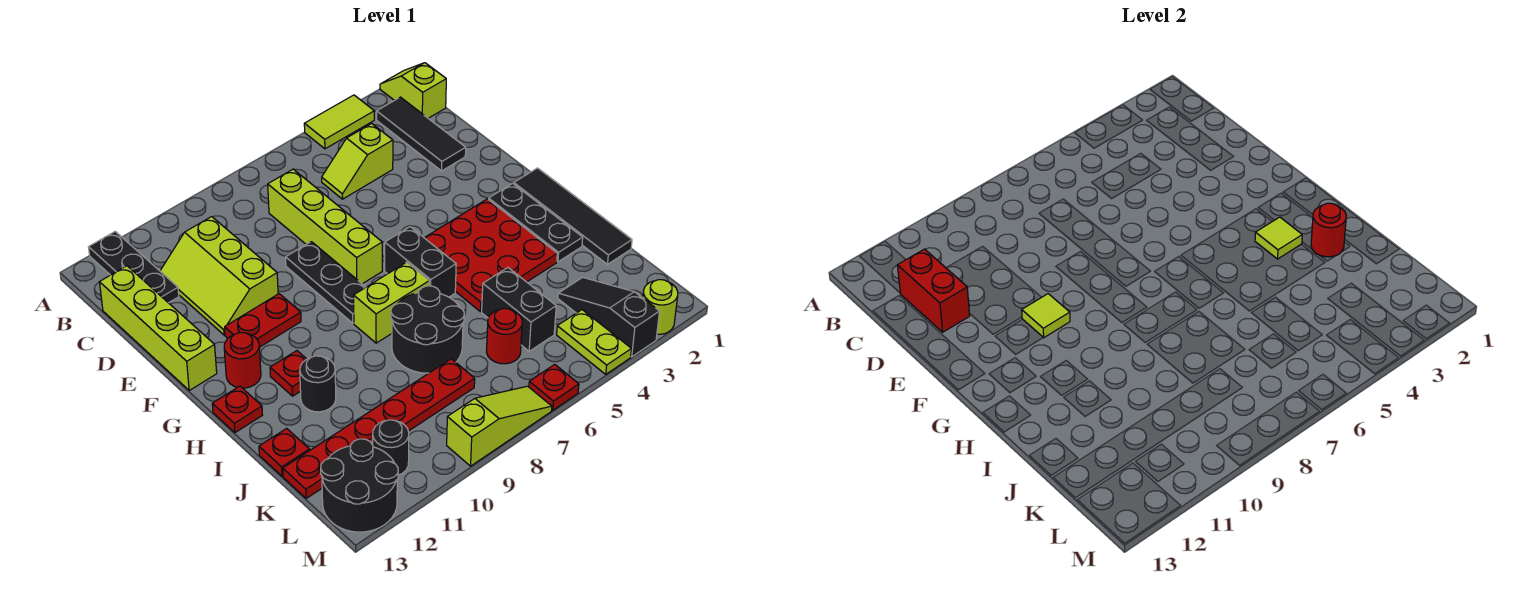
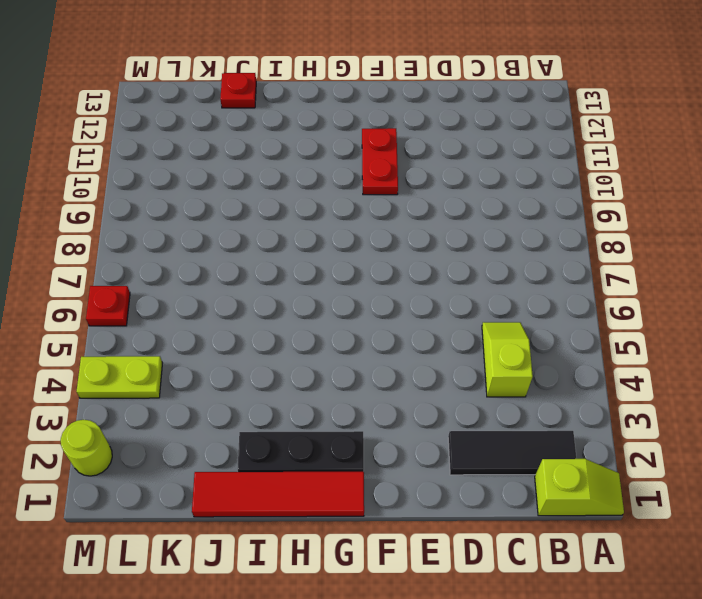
red tile G1:J1 level 1 -> black tile G1:J1 level 1
none -> lime tile A3:A4 level 1
none -> black plate A12:C12 level 1
none -> lime brick C7:F7 level 1
none -> lime slope C10:E11 level 1 top 10

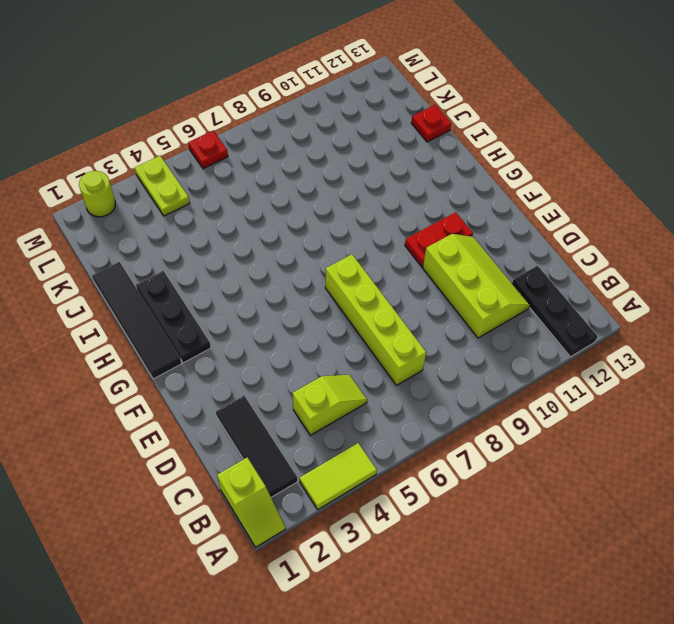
none -> lime brick C13:F13 level 1
none -> black plate E8:G8 level 1
none -> red plate G3:I5 level 1
none -> black brick G6:H6 level 1

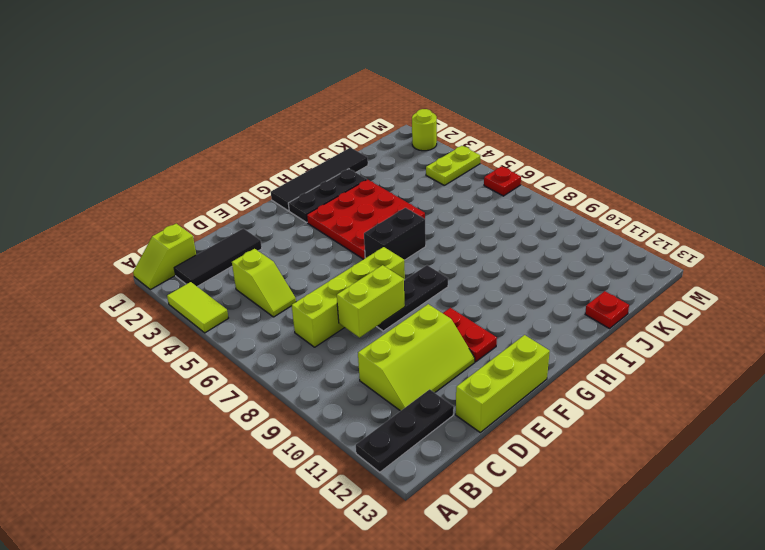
lime brick D8:E8 level 2 -> lime brick H7:H8 level 1
lime brick D13:F13 level 1 -> lime brick C13:F13 level 1
none -> red round brick G12 level 1
none -> red plate H11 level 1
none -> red plate H13 level 1
none -> black round brick I7:J8 level 1

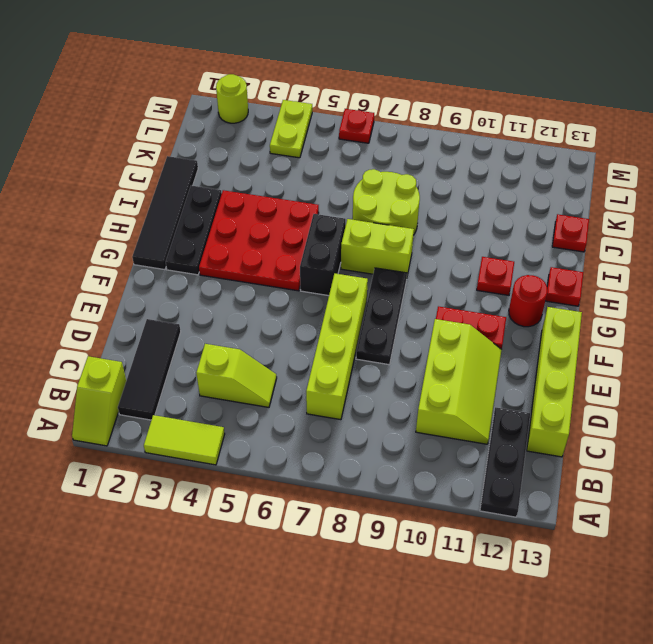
lime round brick I7:J8 level 1 -> black round brick I7:J8 level 1
none -> black round brick I11 level 1
none -> black brick J5:K5 level 1
none -> black slope K3:M3 level 1 top M
none -> red round brick K6 level 1

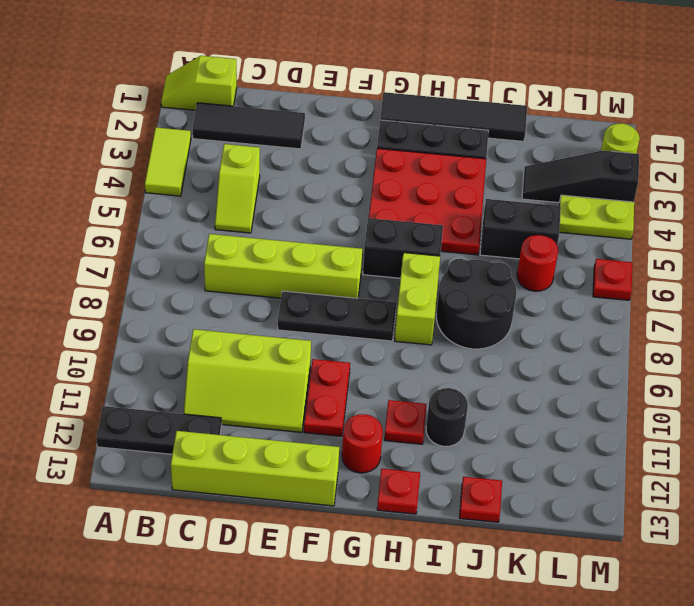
none -> red plate K8:K13 level 1
none -> black round brick L11 level 1
none -> black round brick L12:M13 level 1
none -> lime slope M7:M9 level 1 top 9

